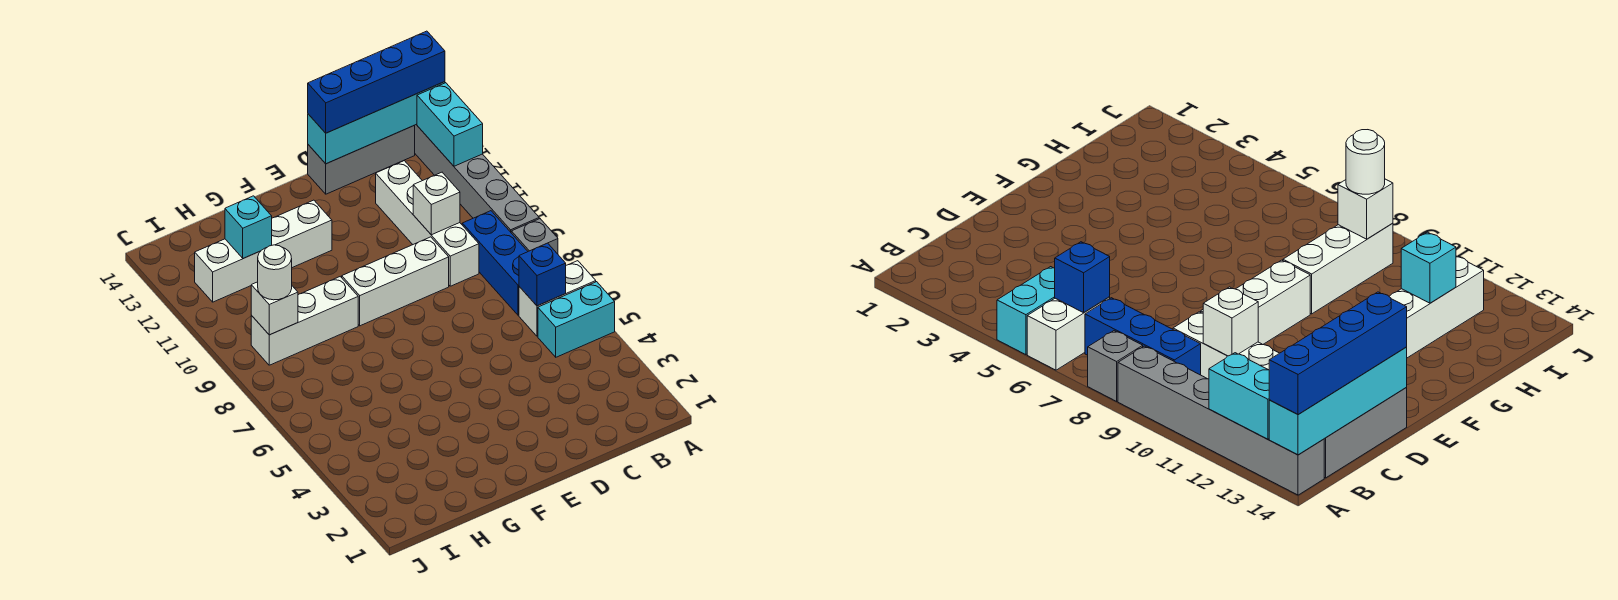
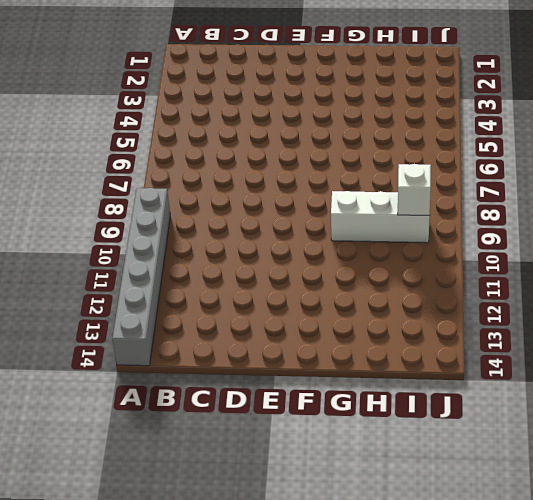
none -> cyan brick A5:B5 level 1
none -> white brick A6:B6 level 1
none -> grey brick A8 level 1

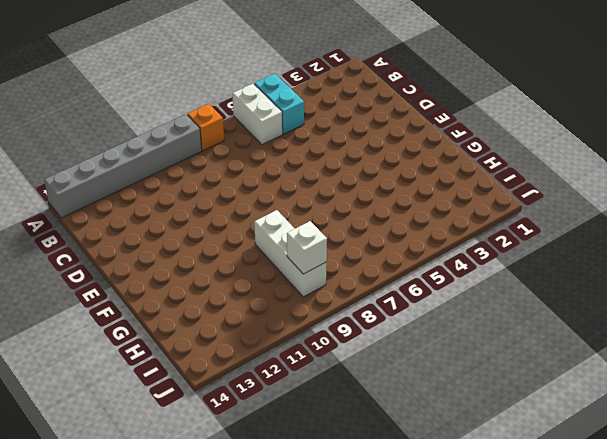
orange brick A8 level 1 -> grey brick A8 level 1
none -> blue brick B7:B9 level 1
none -> grey brick B14:D14 level 1
none -> white brick C9:C12 level 1

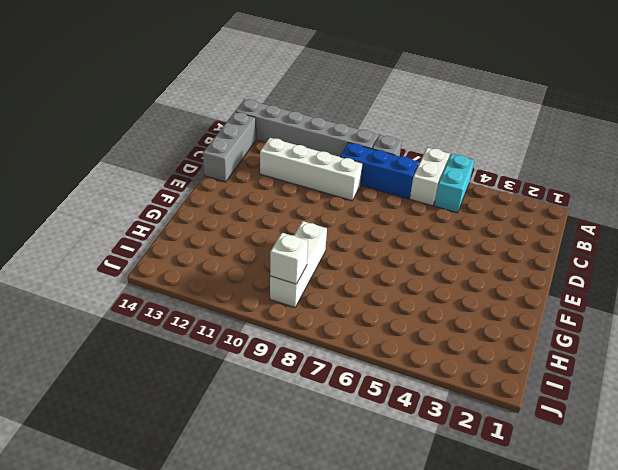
none -> white brick D9:F9 level 1
none -> white brick F12:I12 level 1
none -> cyan brick A12:A13 level 2

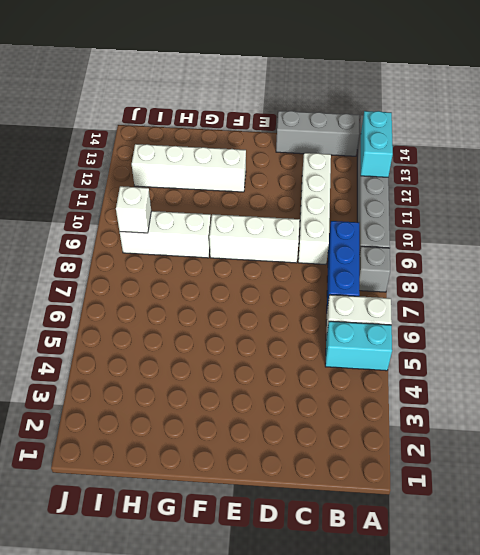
none -> cyan brick A14:D14 level 2
none -> blue brick B6 level 2
none -> white brick C10 level 2

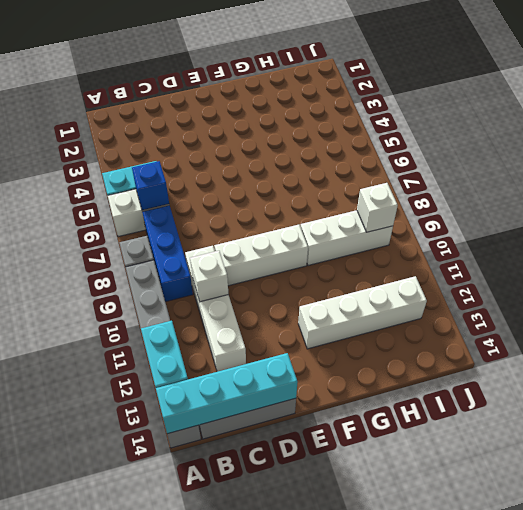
none -> cyan brick H12 level 2
none -> blue brick A14:D14 level 3
none -> white round brick I9 level 3

